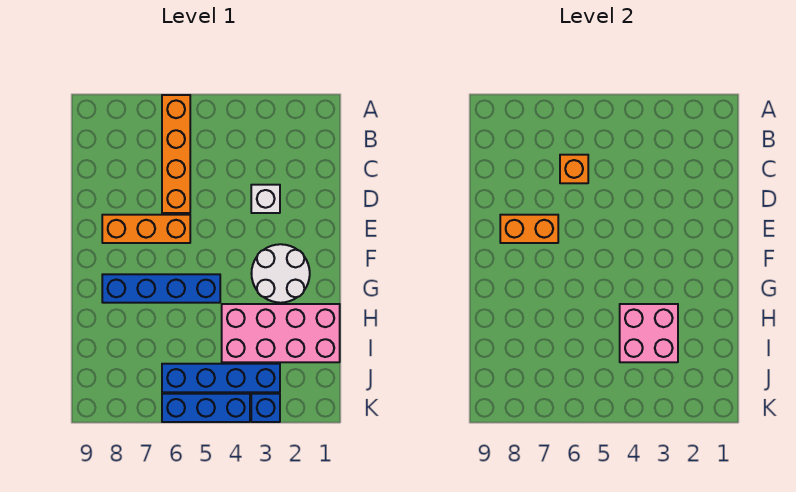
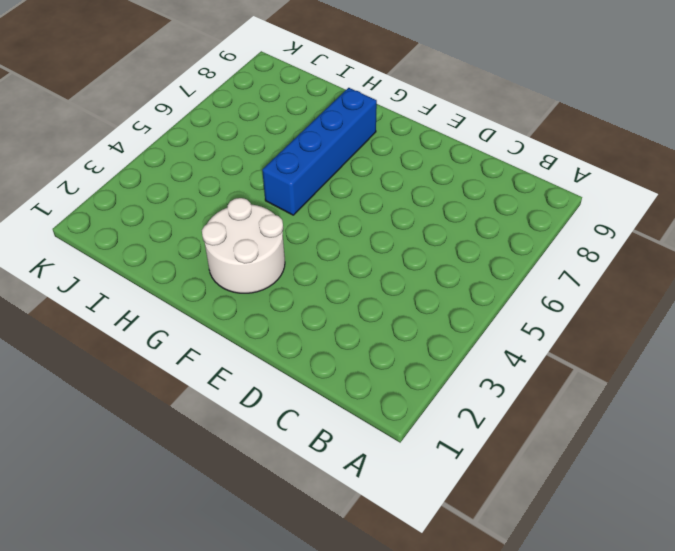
none -> orange brick A6:D6 level 1
none -> white brick D3 level 1
none -> orange brick E6:E8 level 1

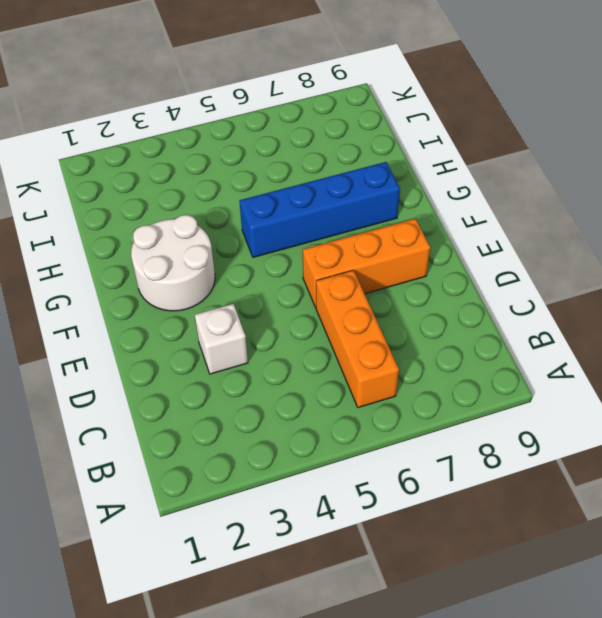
orange brick B6:D6 level 1 -> orange brick A6:D6 level 1
none -> pink brick H1:I4 level 1
none -> blue brick J3:J6 level 1
none -> blue brick K3 level 1

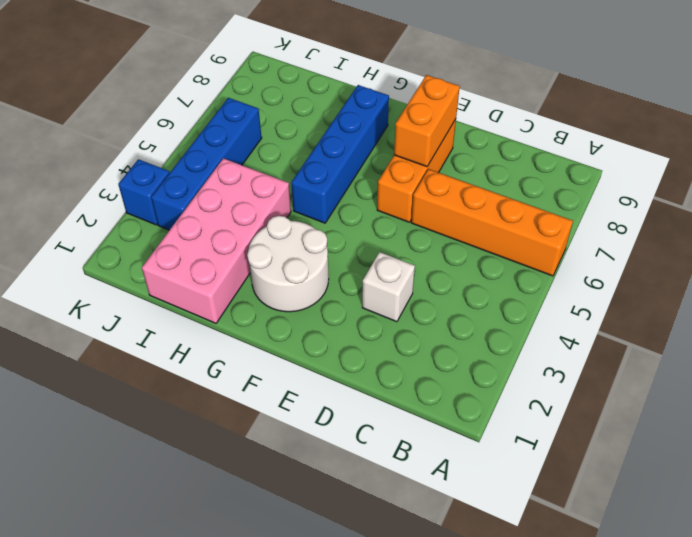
none -> blue brick K4:K6 level 1
none -> orange brick C6 level 2
none -> pink brick H3:I4 level 2

